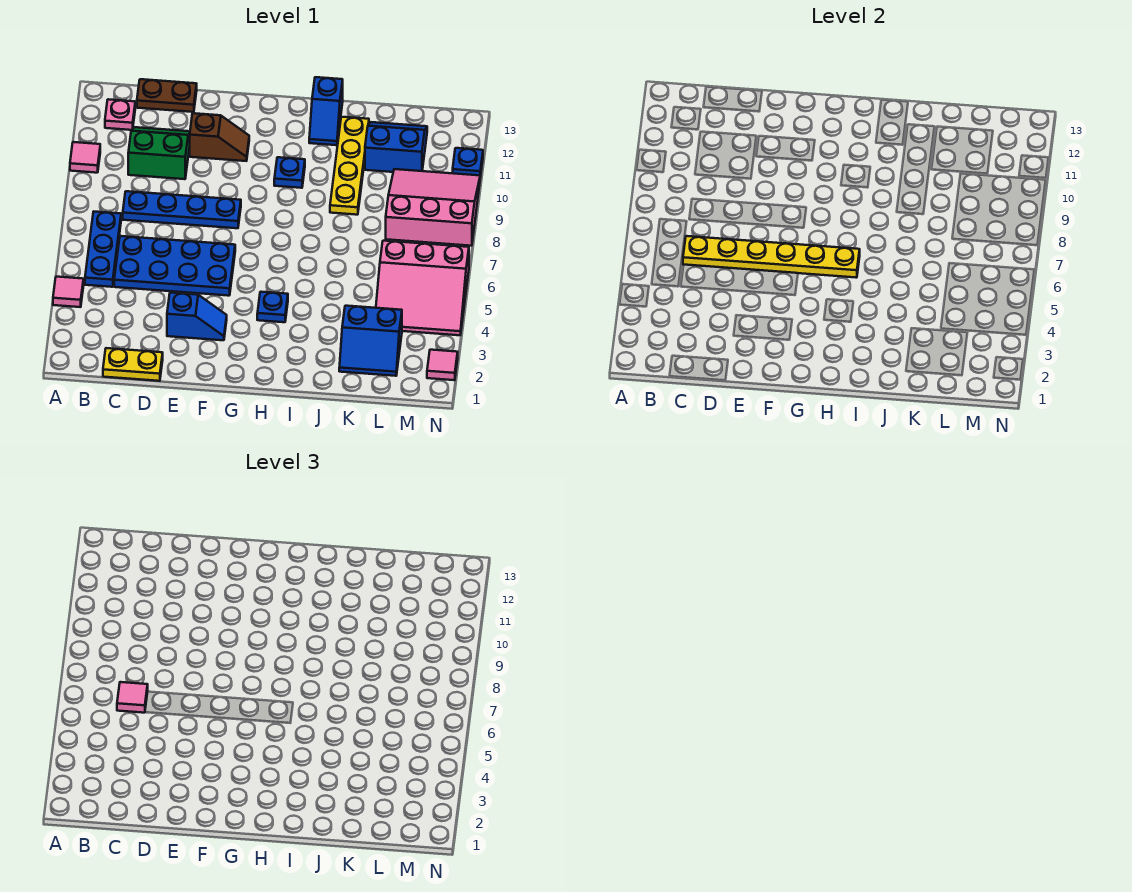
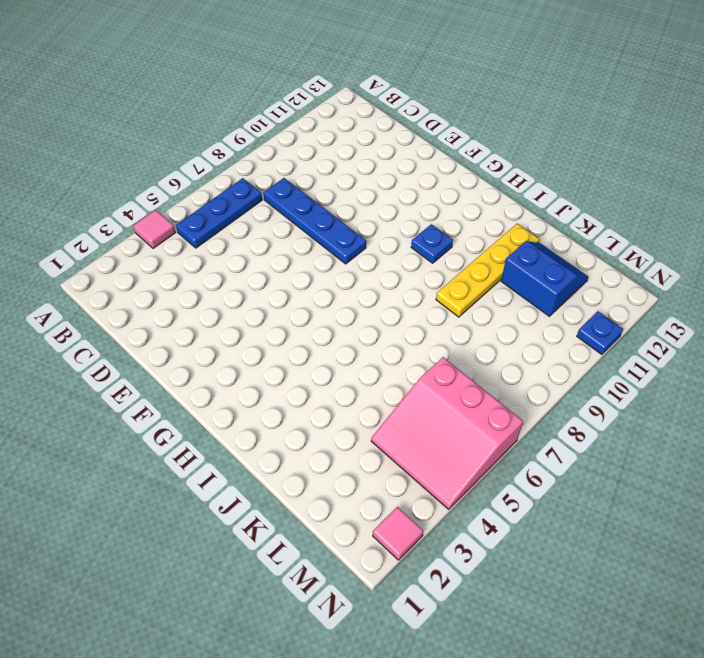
none -> pink tile A10 level 1
none -> pink plate B12 level 1
none -> yellow plate C1:D1 level 1

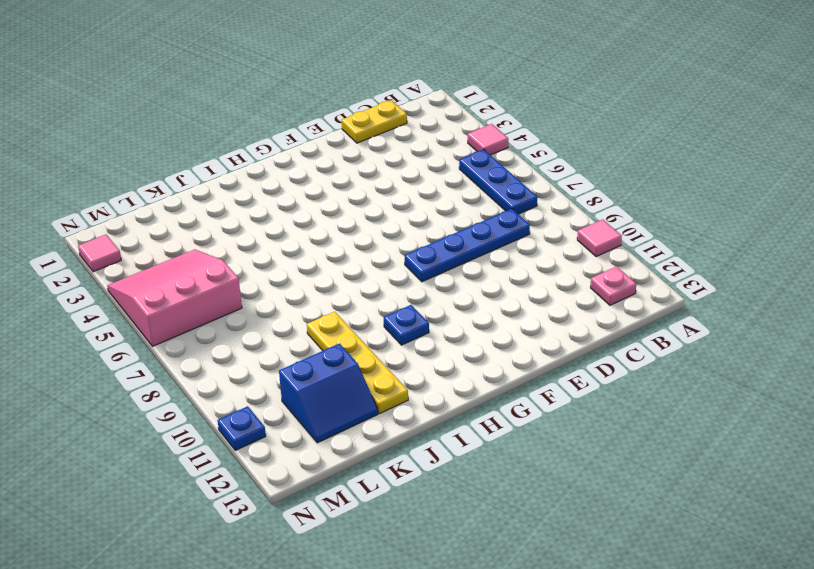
none -> blue plate C5:F6 level 1
none -> green slope C10:D11 level 1 top 10
none -> brown plate C13:D13 level 1

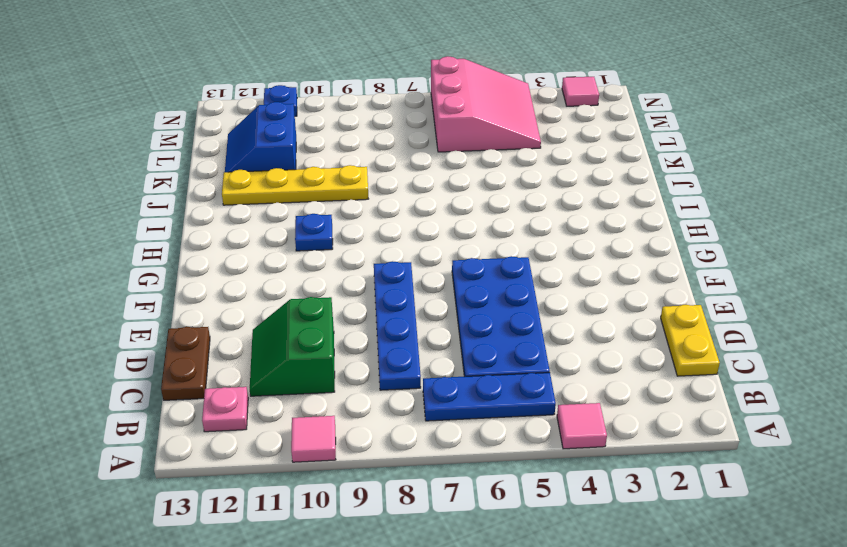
none -> blue slope E3:F3 level 1 top E
none -> brown slope E11:F11 level 1 top E
none -> blue plate H4 level 1

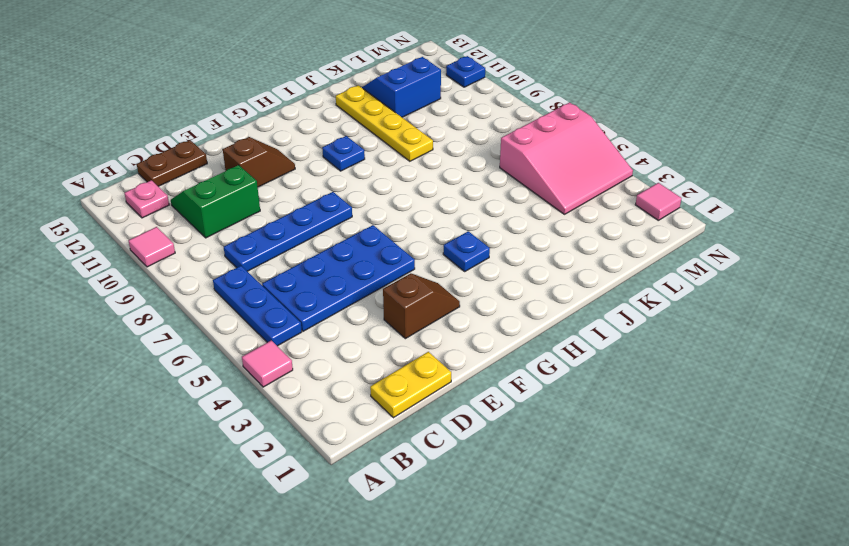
brown slope E3:F3 level 1 top E -> blue slope E3:F3 level 1 top E
none -> blue slope I12:I13 level 1 top 13
none -> blue slope K2:L3 level 1 top 3
none -> pink slope L8:N10 level 1 top 8

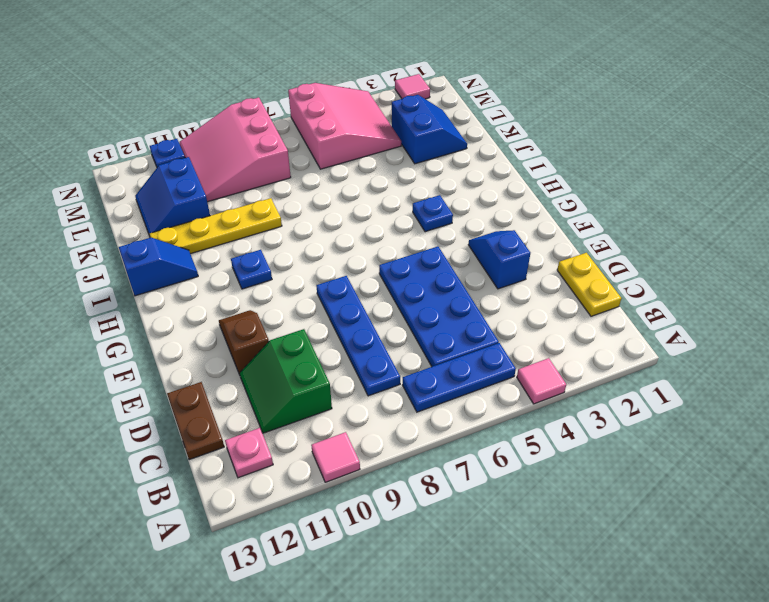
none -> yellow plate C6:H6 level 2
none -> pink tile C6 level 3

